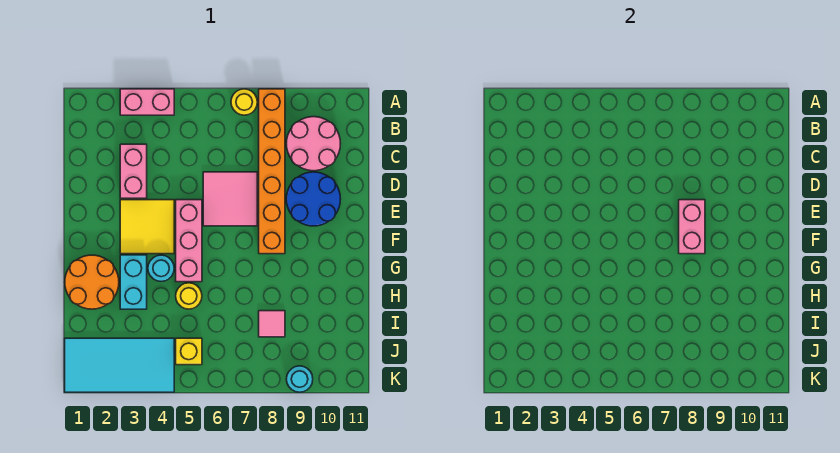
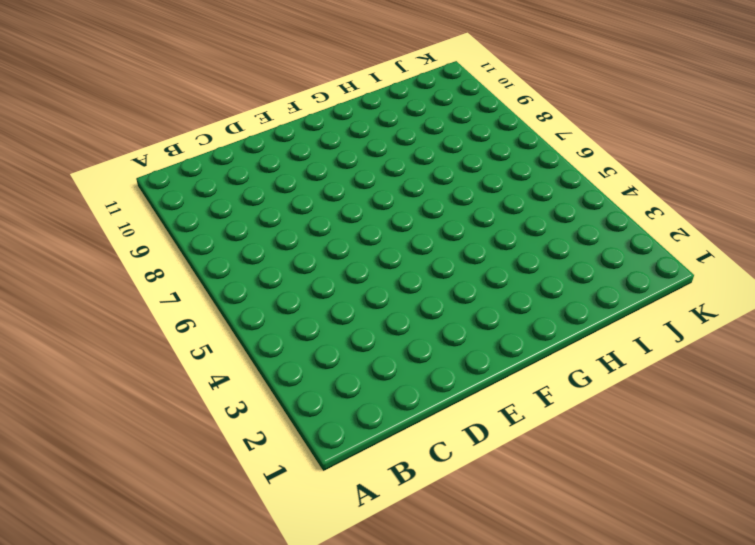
none -> pink brick A3:A4 level 1
none -> yellow round brick A7 level 1
none -> orange brick A8:F8 level 1

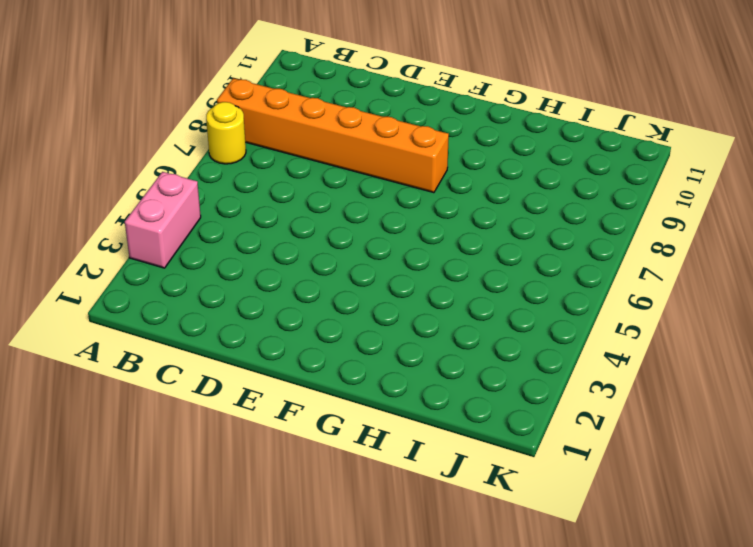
none -> pink round brick B9:C10 level 1
none -> pink brick C3:D3 level 1
none -> pink tile D6:E7 level 1

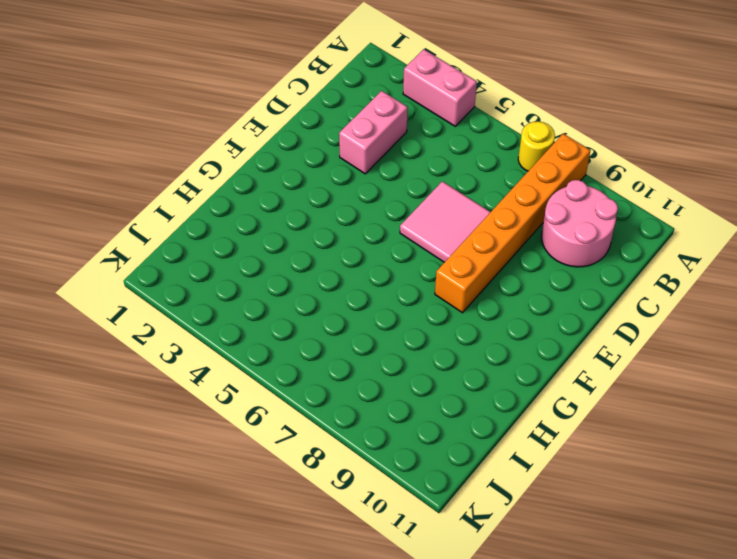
none -> blue round brick D9:E10 level 1
none -> yellow tile E3:F4 level 1
none -> pink brick E5:G5 level 1

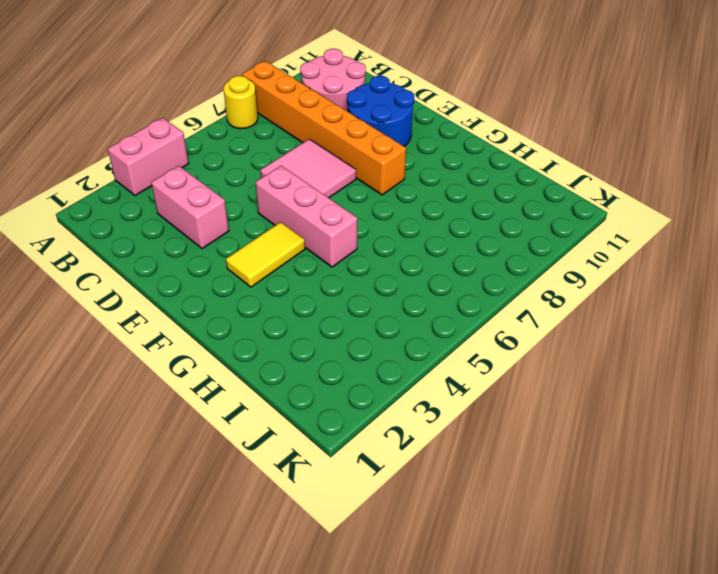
yellow tile F3:F4 level 1 -> yellow tile E3:F4 level 1
none -> orange round brick G1:H2 level 1
none -> cyan brick G3:H3 level 1
none -> cyan round brick G4 level 1

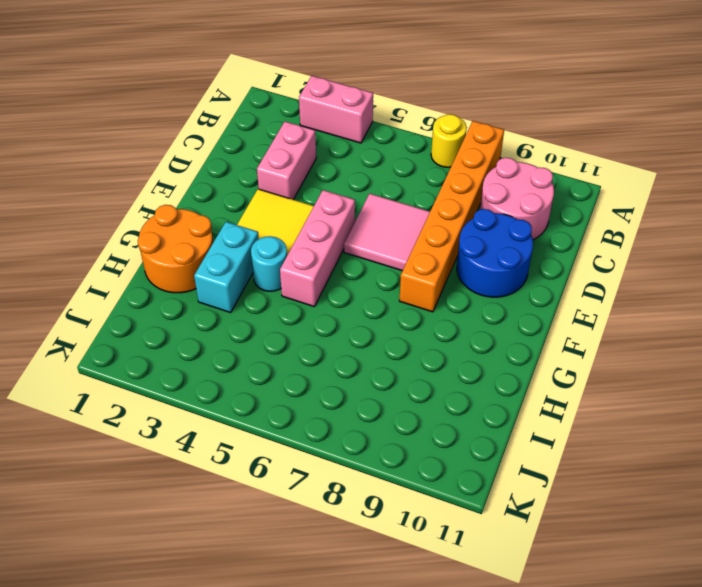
none -> yellow round brick H5 level 1
none -> pink tile I8 level 1
none -> cyan tile J1:K4 level 1

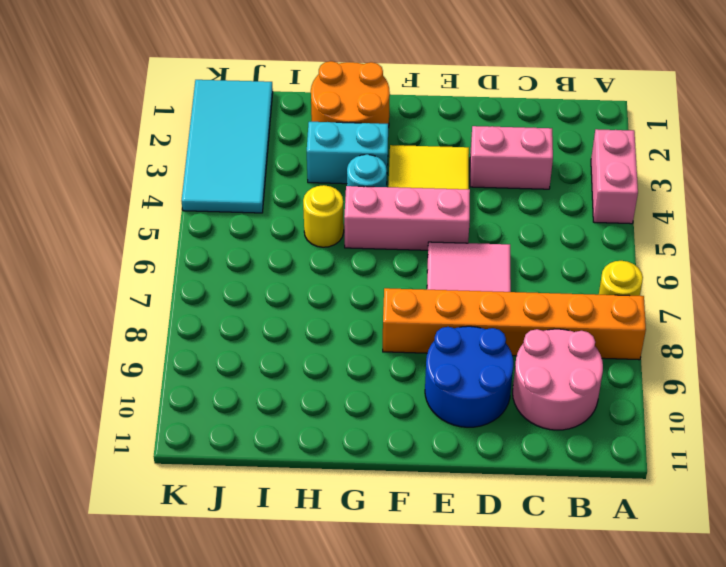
none -> pink tile I8 level 1
none -> yellow brick J5 level 1
none -> cyan round brick K9 level 1

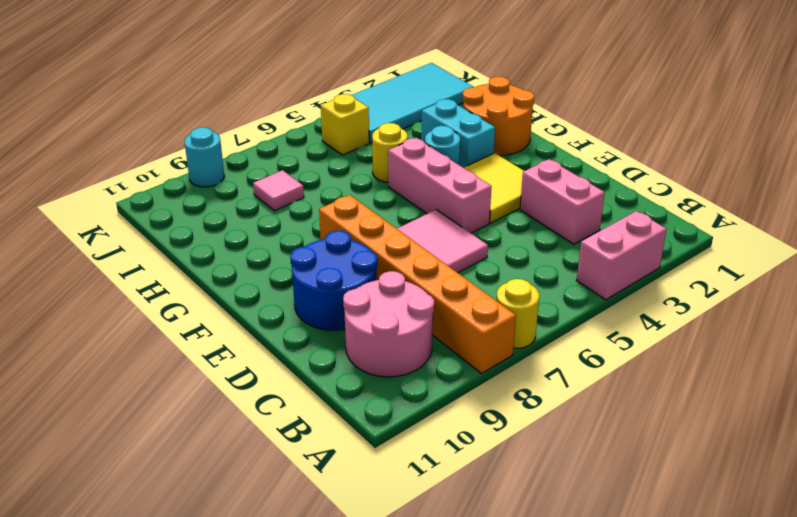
none -> pink brick E8:F8 level 2

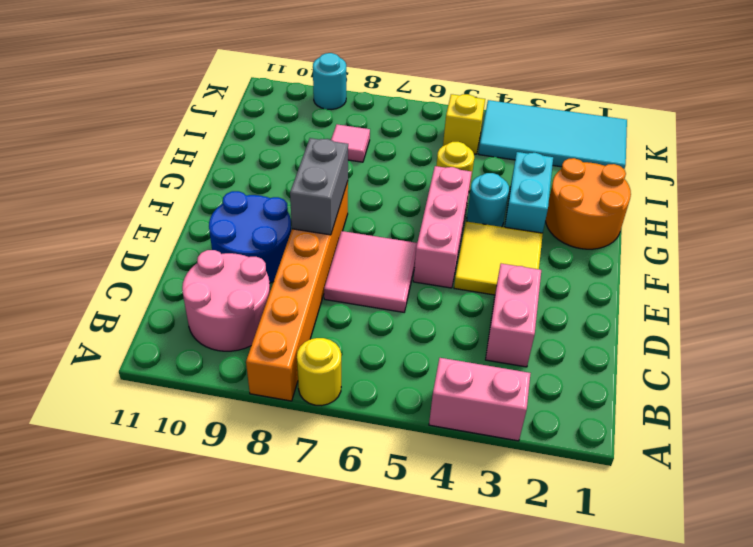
grey brick E8:F8 level 2 -> pink brick E8:F8 level 2

